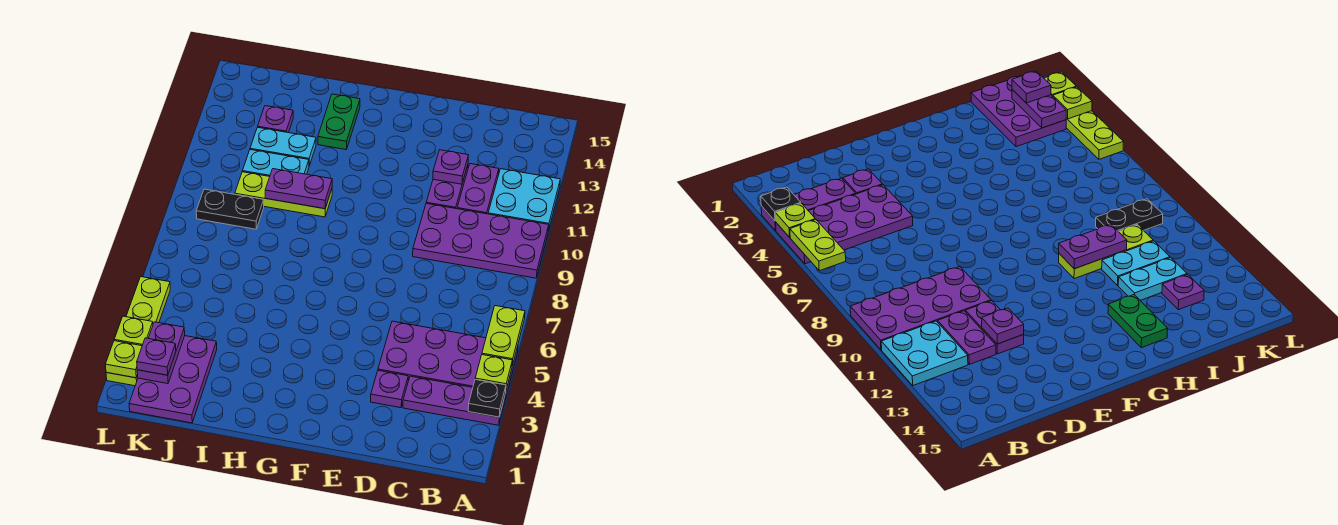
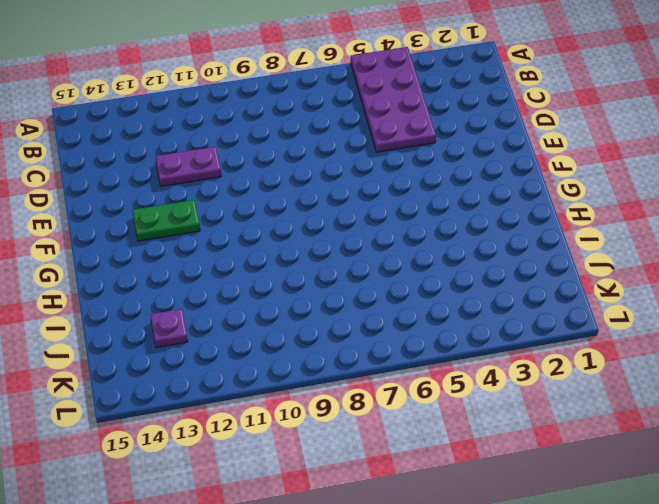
green plate F12:F13 level 1 -> green plate H13:H14 level 1
none -> purple plate A3:C3 level 1
none -> purple plate A9:D10 level 1
none -> cyan plate A11:B12 level 1

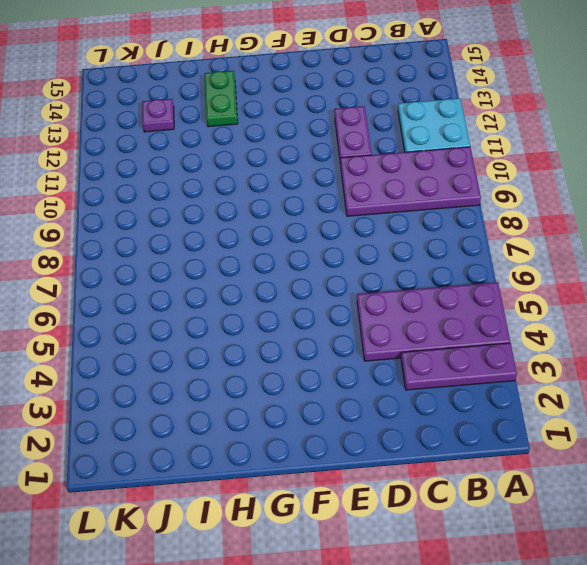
none -> purple plate C11:C12 level 1
none -> purple plate D3 level 1
none -> lime plate H10:J10 level 1

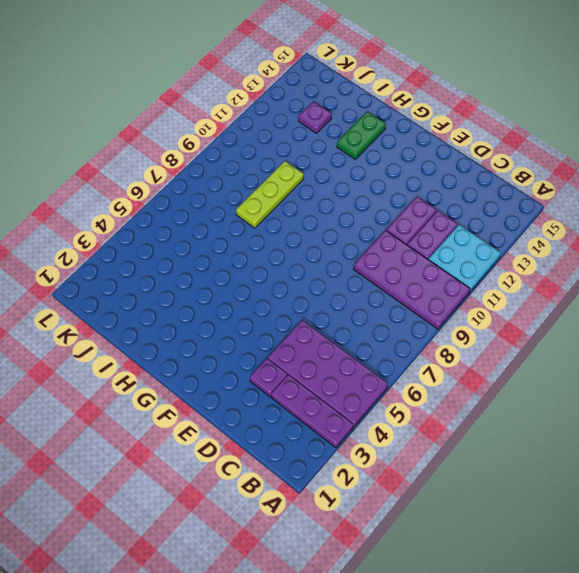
lime plate I8:I10 level 1 -> lime plate H10:J10 level 1
none -> cyan plate I11:J11 level 1
none -> cyan plate I12:J12 level 1
none -> purple plate J1:K3 level 1

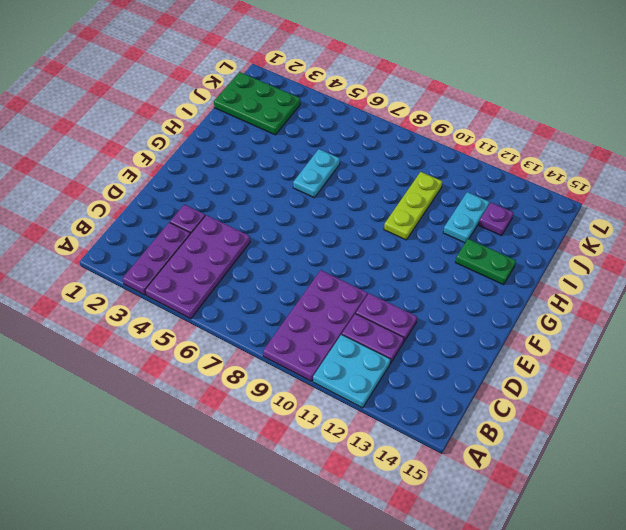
cyan plate H6:I6 level 1 -> cyan plate I11:J11 level 1
green plate J1:K3 level 1 -> purple plate J1:K3 level 1
none -> black plate J9:K9 level 1
none -> lime plate L2:L5 level 1
none -> black plate A3 level 2

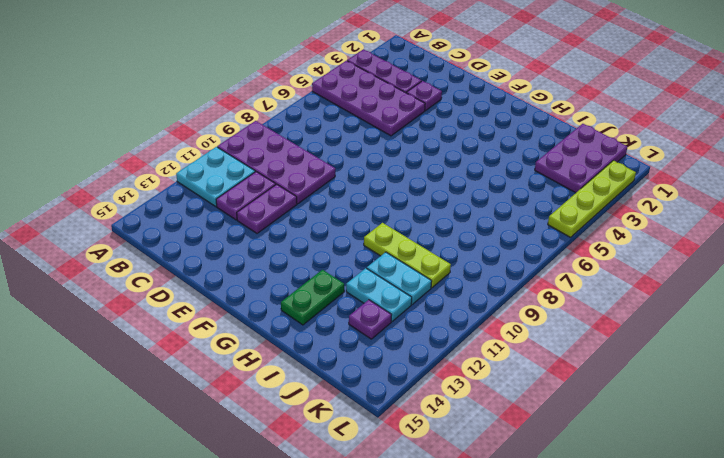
none -> black plate J9:K9 level 1
none -> black plate A3 level 2
none -> lime plate A4 level 2

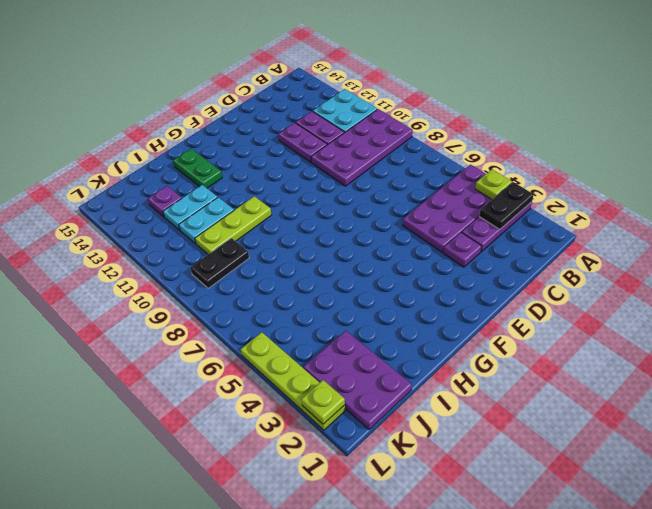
black plate A3:B3 level 2 -> black plate A3 level 2
none -> lime plate A5:A6 level 2
none -> purple plate D12 level 2
none -> purple plate H10:I10 level 2

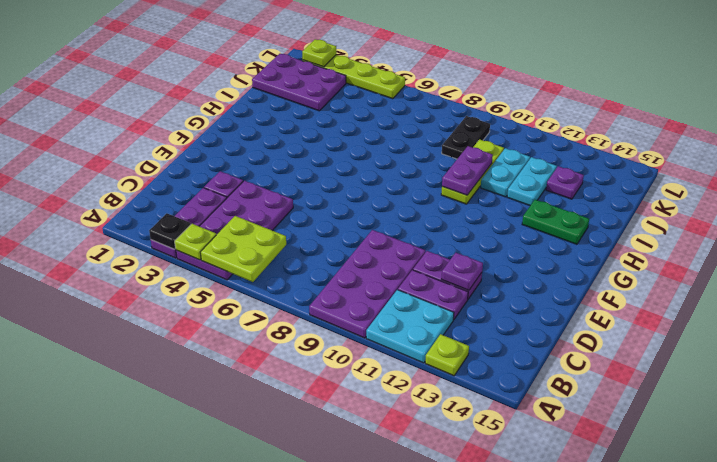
lime plate A5:B6 level 2 -> lime plate A5:A6 level 2
lime plate A13 level 1 -> lime plate L3 level 2
none -> purple plate K2:K3 level 2
none -> purple plate K2 level 3

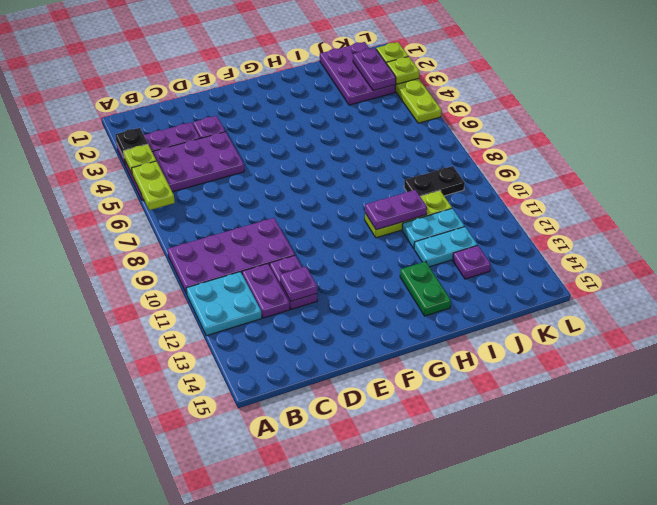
none -> purple plate K2 level 3

